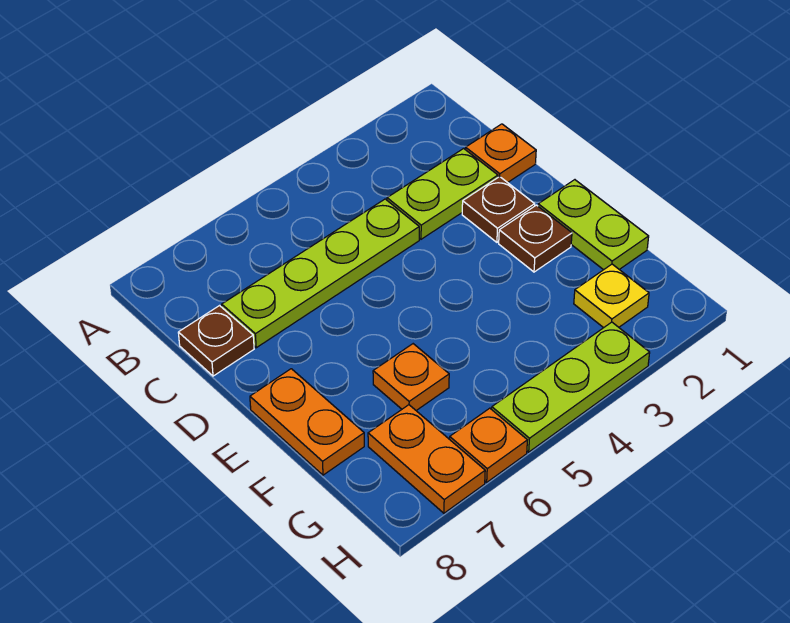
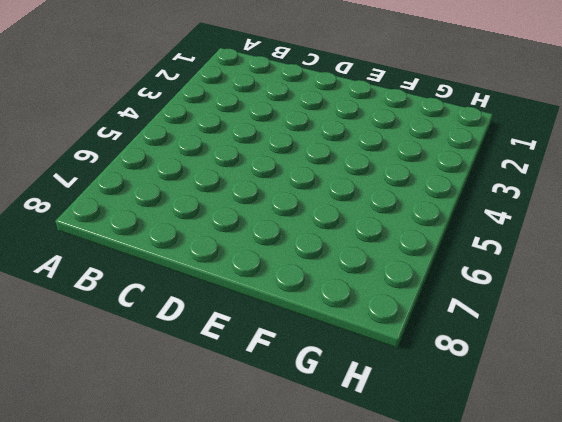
none -> orange plate C1 level 1
none -> lime plate C2:C3 level 1
none -> lime plate C4:C7 level 1

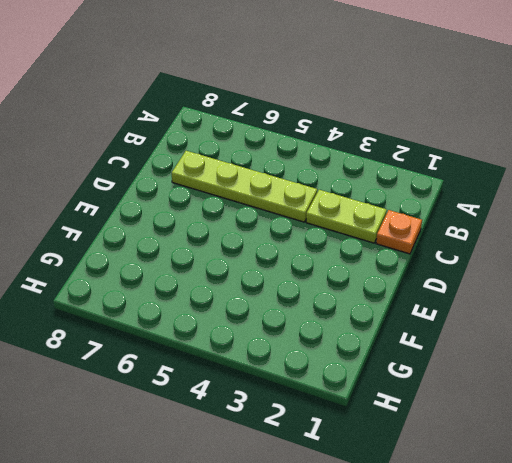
none -> brown plate C8 level 1
none -> brown plate D2 level 1
none -> lime plate E1:F1 level 1

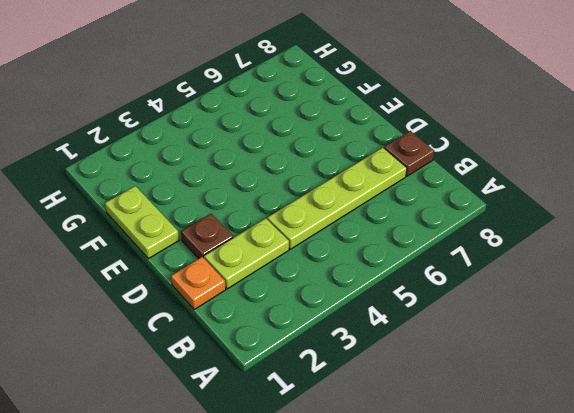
none -> brown plate E2 level 1
none -> orange plate E8:F8 level 1
none -> orange plate F6 level 1

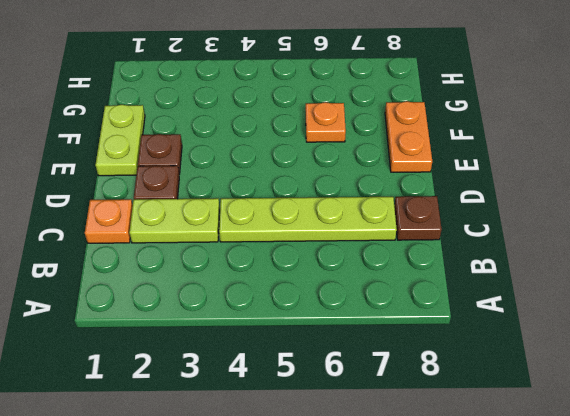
none -> yellow plate G2 level 1
none -> orange plate G7:H7 level 1
none -> lime plate H3:H5 level 1

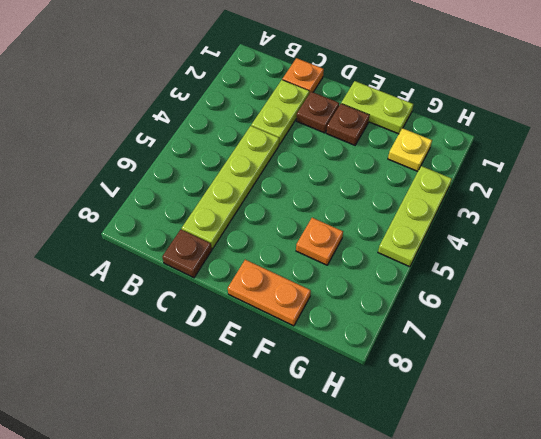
none -> orange plate G7:H7 level 1
none -> orange plate H6 level 1

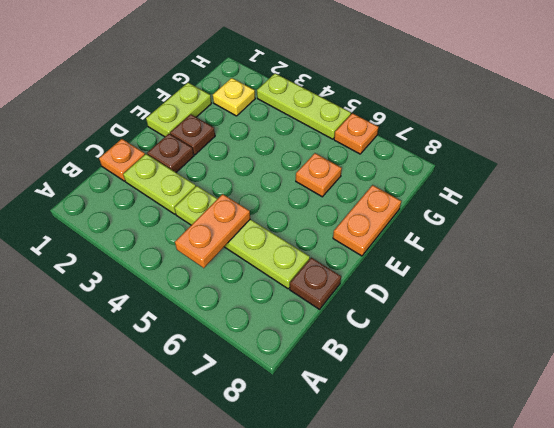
orange plate B5:C5 level 2 -> orange plate G7:H7 level 1

